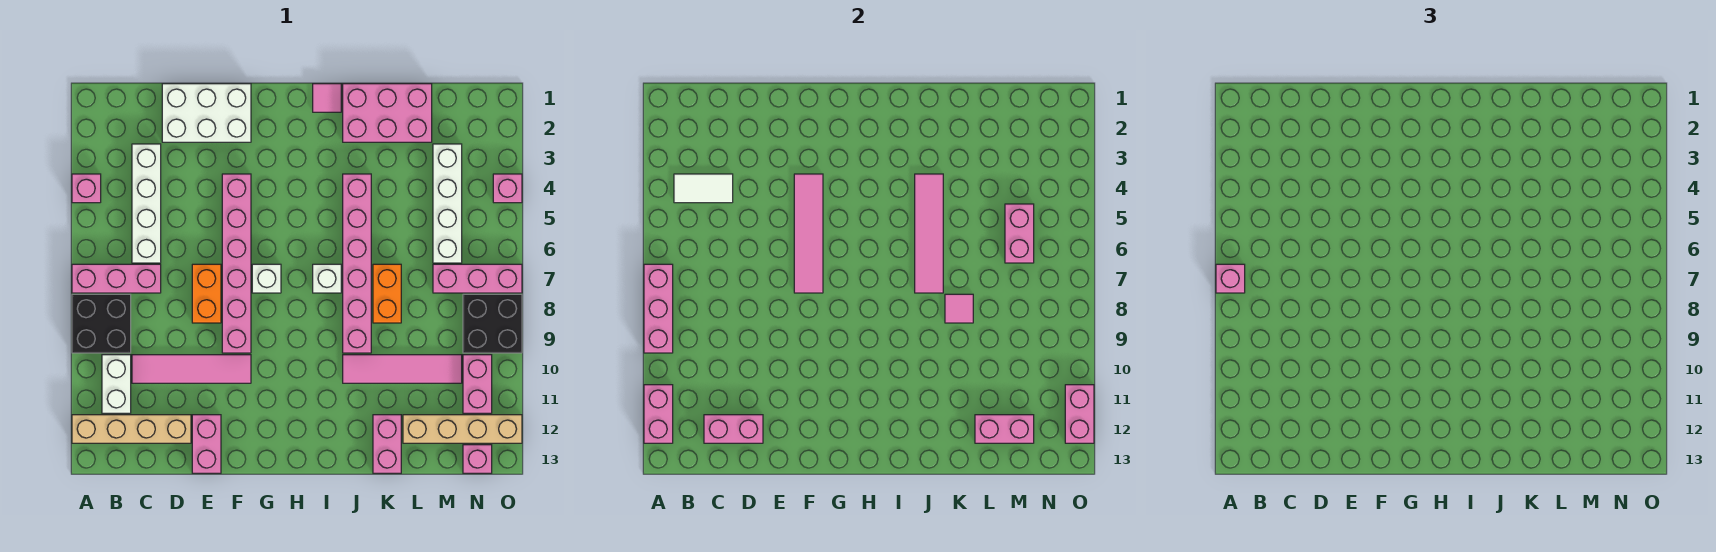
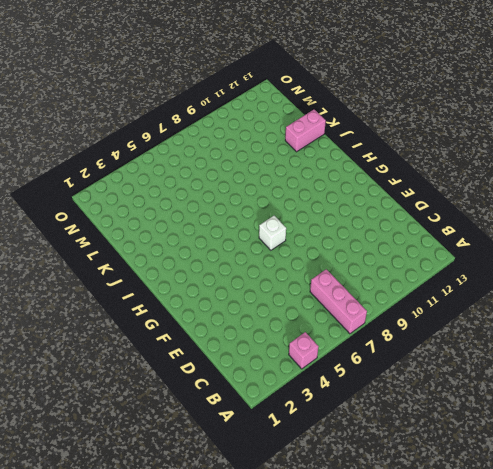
none -> black brick A8:B9 level 1
none -> tan brick A12:D12 level 1
none -> white brick B10:B11 level 1
none -> white brick C3:C6 level 1

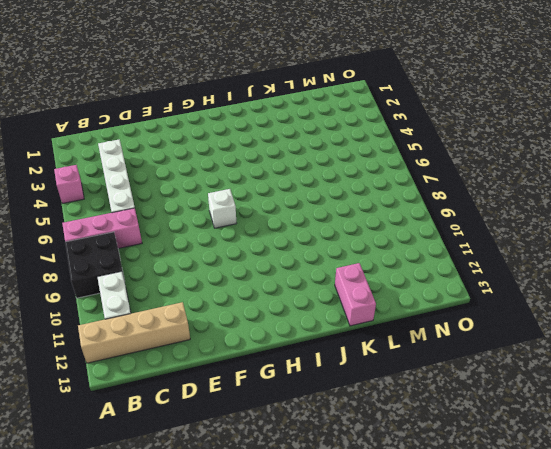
none -> pink tile C10:F10 level 1
none -> white brick D1:F2 level 1
none -> orange brick E7:E8 level 1
none -> pink brick E12:E13 level 1

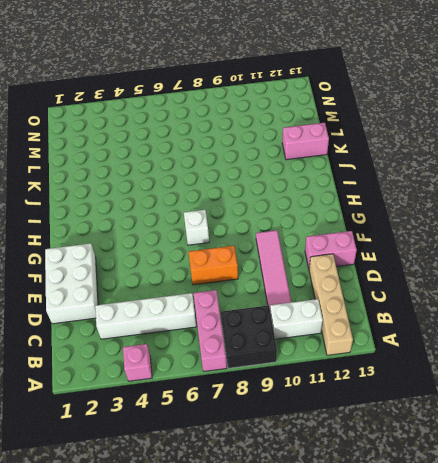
none -> pink brick F4:F9 level 1
none -> pink tile I1 level 1
none -> white brick I7 level 1
none -> pink brick J1:L2 level 1

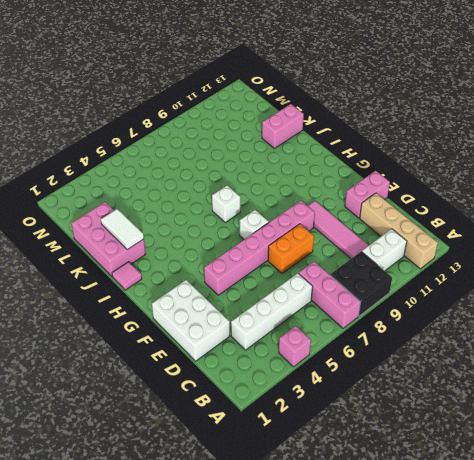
white tile J2:K2 level 2 -> white tile B4:C4 level 2
none -> pink brick J4:J9 level 1
none -> pink tile J10:M10 level 1
none -> orange brick K7:K8 level 1
none -> tan brick L12:O12 level 1

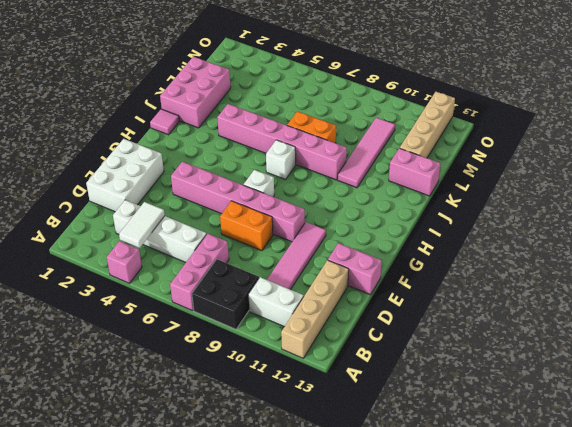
none -> white brick M3:M6 level 1
none -> pink brick M7:O7 level 1
none -> black brick N8:O9 level 1
none -> pink brick N10:N11 level 1

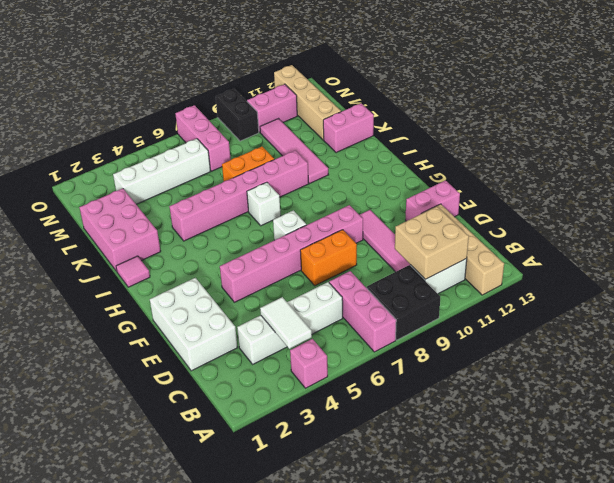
tan brick B10:C11 level 2 -> none
black brick N9:O9 level 1 -> black brick N8:O9 level 1
none -> pink brick N13 level 1
none -> pink brick O4 level 1
none -> pink brick A7:A9 level 2
none -> pink brick A11:A12 level 2

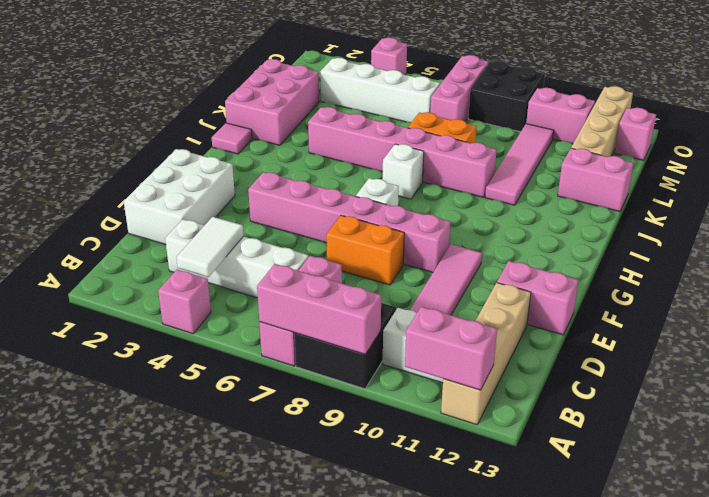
none -> pink brick C12:D12 level 2
none -> pink tile F4:F7 level 2
none -> pink tile J4:J7 level 2
none -> pink tile K8 level 2

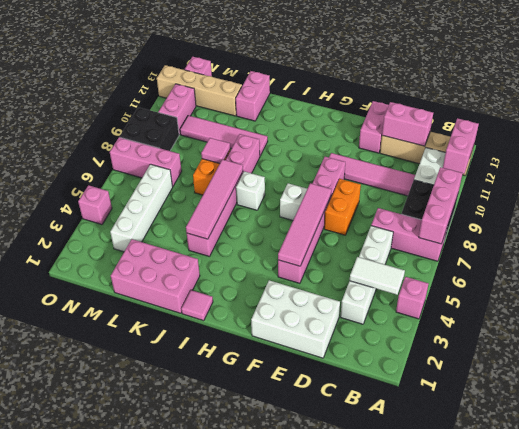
none -> pink brick L12:M12 level 2
none -> pink brick M5:M6 level 2
none -> pink brick O11:O12 level 2
none -> pink brick A7 level 3

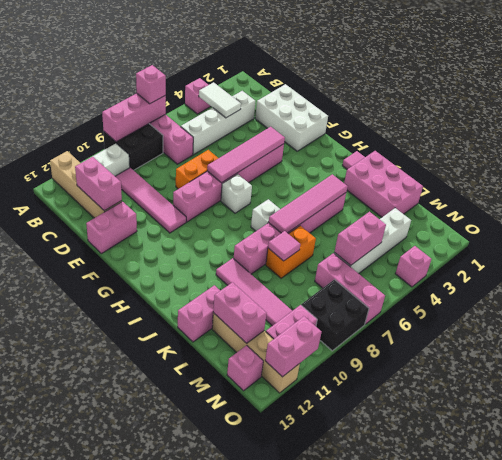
none -> pink brick A11:A12 level 2

